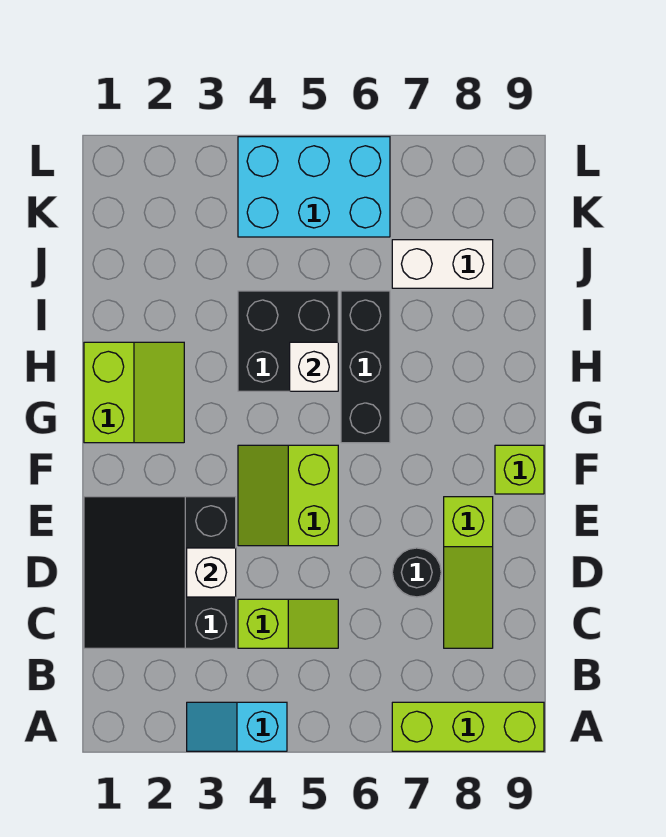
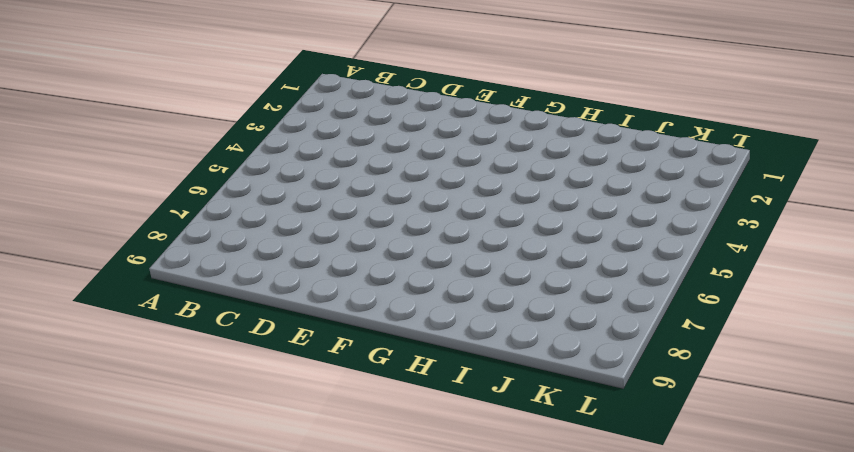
none -> cyan slope A3:A4 level 1 top 4
none -> lime brick A7:A9 level 1
none -> black slope C1:E3 level 1 top 3

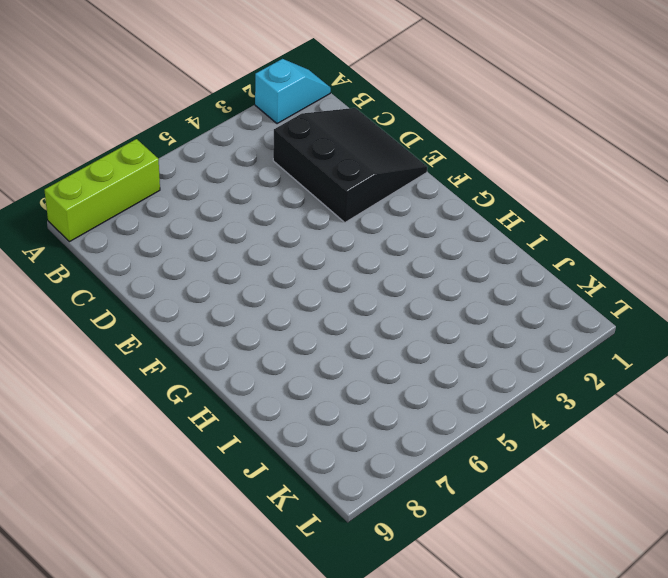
cyan slope A1:A2 level 1 top 2 -> cyan slope A3:A4 level 1 top 4
none -> lime slope C4:C5 level 1 top 4
none -> lime slope C8:E8 level 1 top E
none -> black round brick D7 level 1

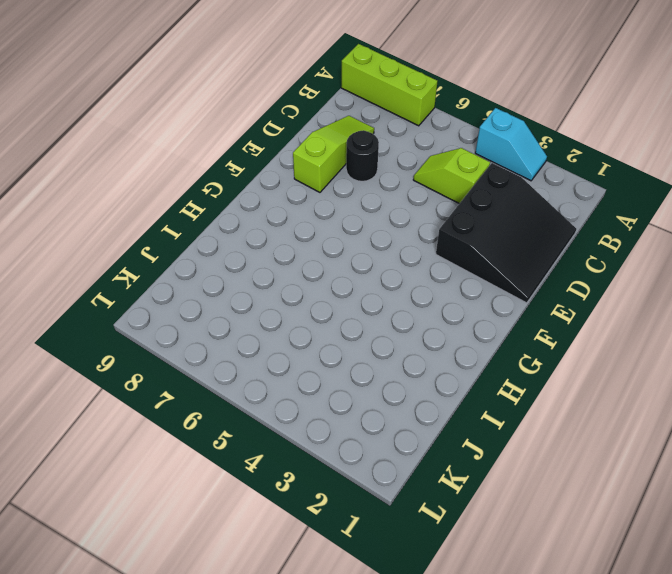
none -> lime slope E4:F5 level 1 top 5
none -> lime brick F9 level 1
none -> lime slope G1:H2 level 1 top 1

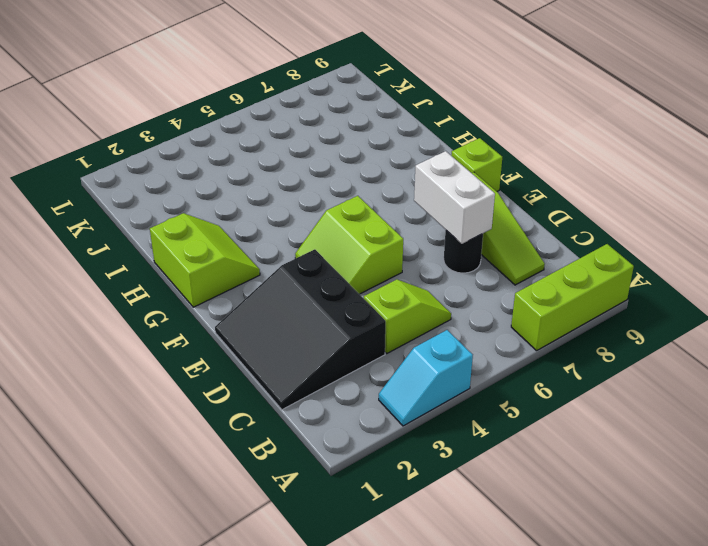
white brick D7:E7 level 2 -> white brick J7:J8 level 1
none -> black brick G6:I6 level 1
none -> black brick H4:I5 level 1
none -> cyan brick K4:L6 level 1

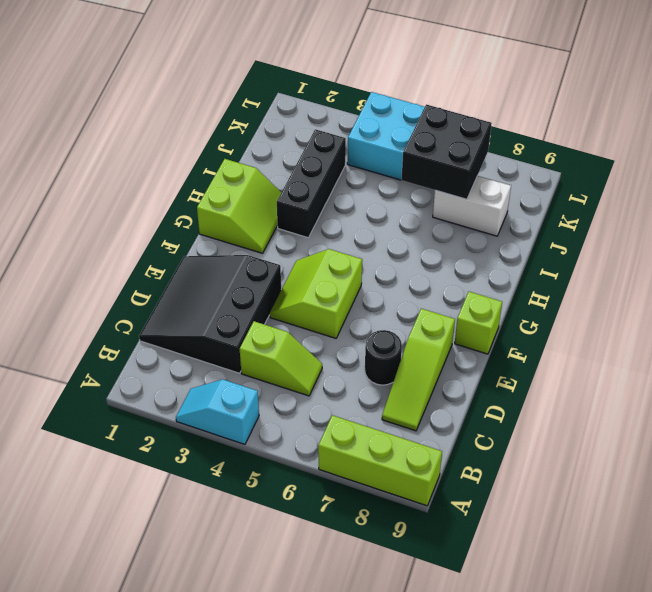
black brick H3:J3 level 1 -> black brick G6:I6 level 1
black brick J6:K7 level 2 -> black brick H4:I5 level 1
none -> white brick D3 level 2
none -> white brick H5 level 2

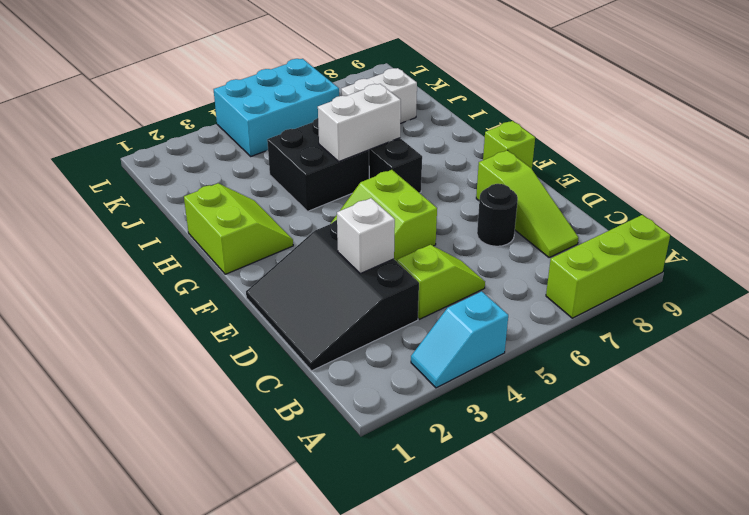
white brick H5:H6 level 2 -> white brick H5 level 2

